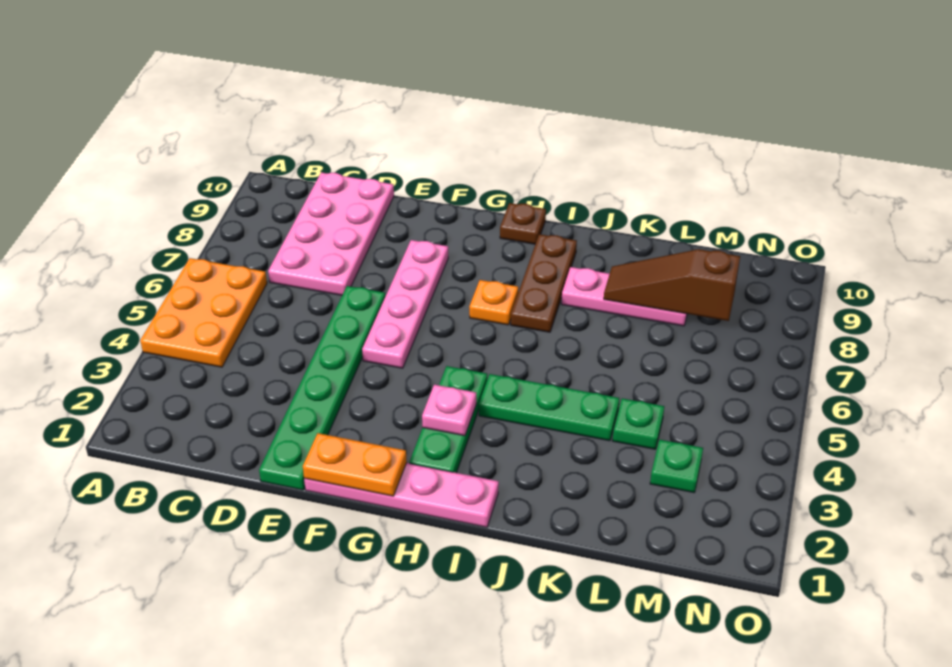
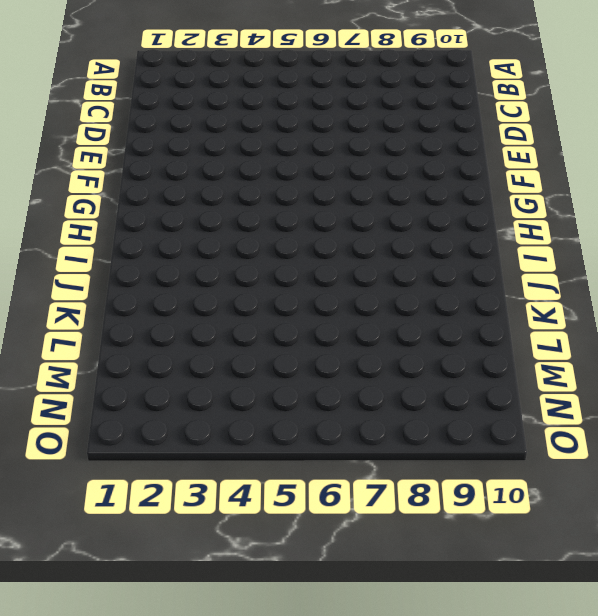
none -> orange plate A4:B6 level 1
none -> pink plate C7:D10 level 1
none -> green plate E1:E6 level 1

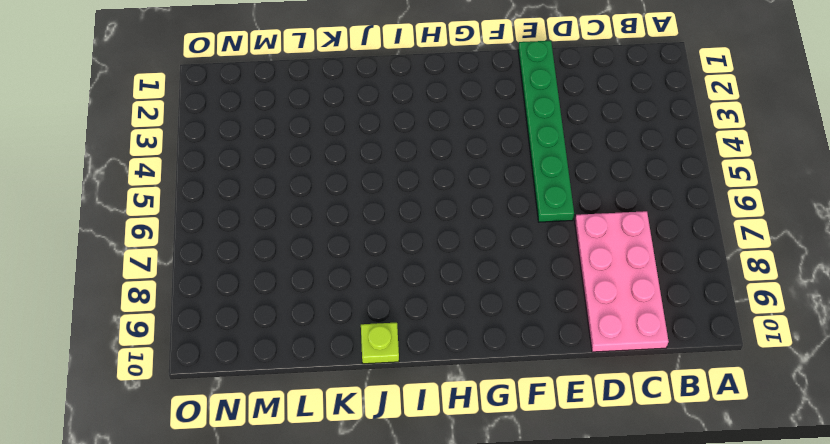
lime plate J10 level 1 -> none
none -> orange plate A4:B6 level 1
none -> pink plate F1:I1 level 1
none -> pink plate F5:F8 level 1

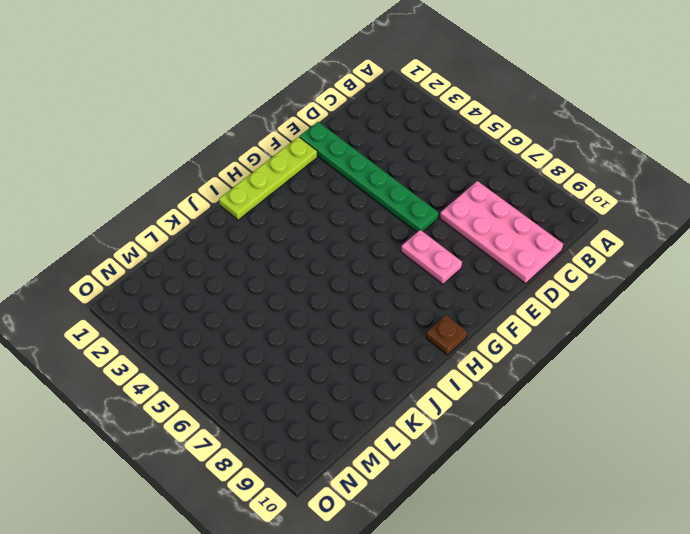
lime plate F1:I1 level 1 -> pink plate F1:I1 level 1
pink plate F7:F8 level 1 -> pink plate F5:F8 level 1
none -> orange plate A4:B6 level 1
none -> green plate H2:H4 level 1
none -> orange plate H7 level 1

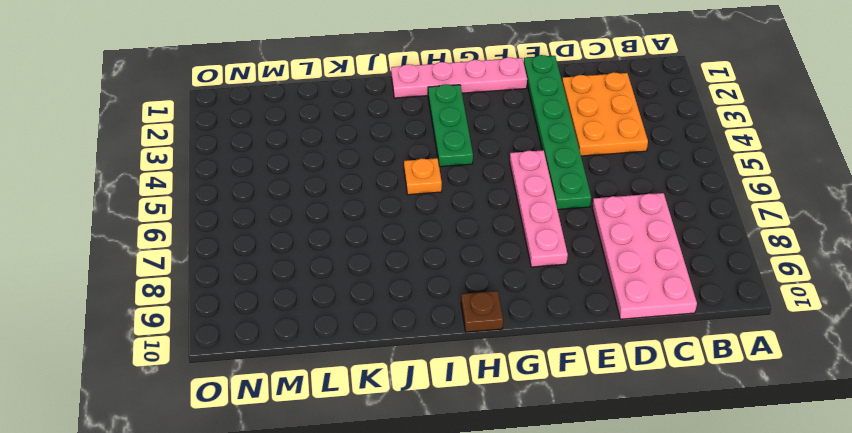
orange plate C2:D4 level 1 -> orange plate A4:B6 level 1
orange plate I5 level 1 -> orange plate H7 level 1
none -> green plate I4:K4 level 1
none -> brown plate I7:I9 level 1
none -> pink plate J8:L8 level 1

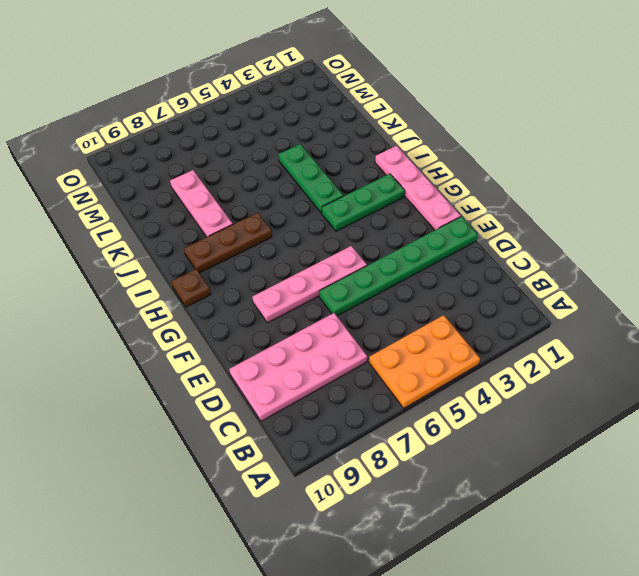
none -> orange plate H7 level 1
none -> green plate L4 level 1
none -> green plate M3 level 1

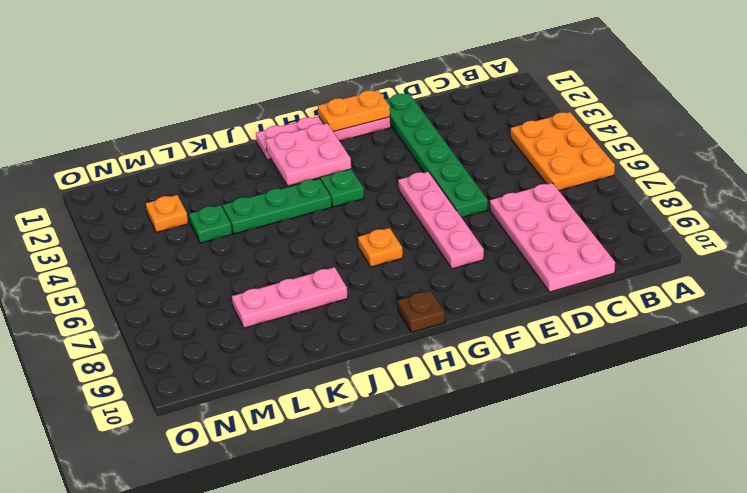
pink plate H2:I3 level 2 -> pink plate H3 level 2
orange plate M3 level 1 -> green plate M3 level 1
none -> brown plate I7:I9 level 1
none -> brown slope K8:M8 level 2 top M

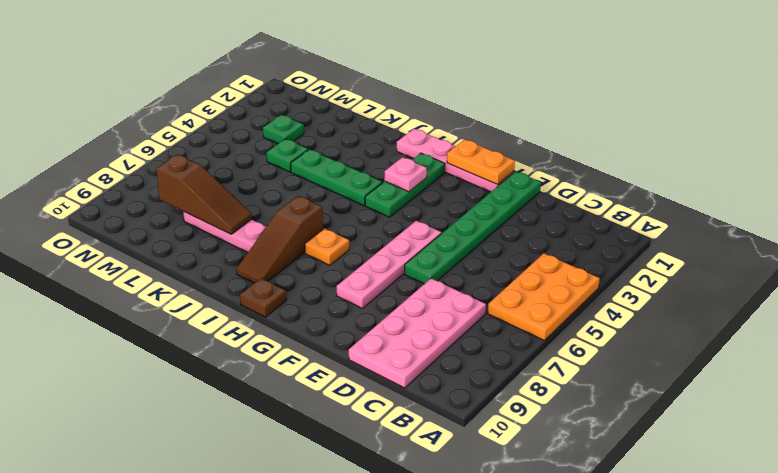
brown slope I7:I9 level 1 top 7 -> brown plate I7:I9 level 1

